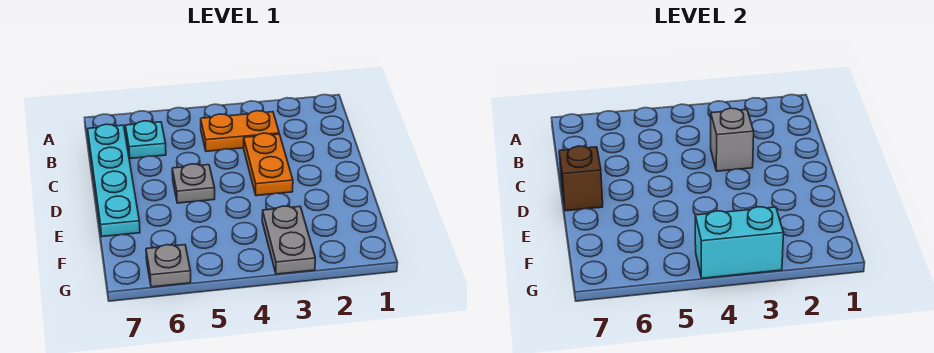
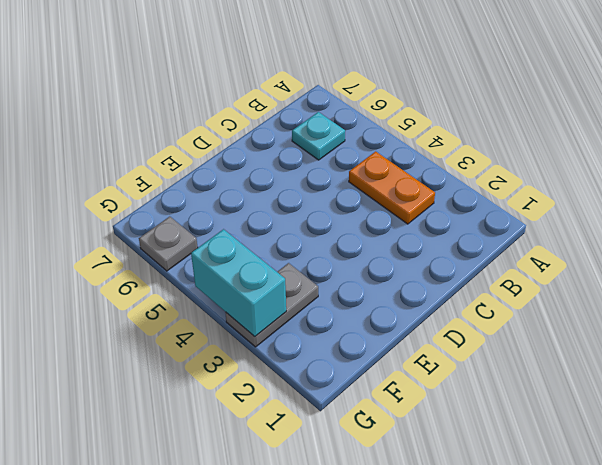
none -> cyan plate B7:E7 level 1
none -> orange plate C3:D3 level 1

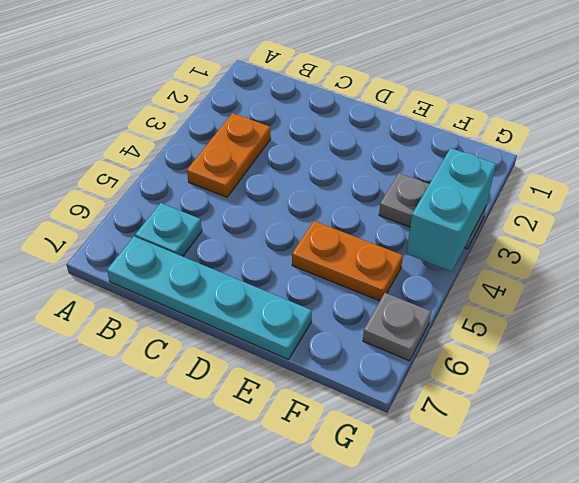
orange plate E5:F5 level 1 -> orange plate C3:D3 level 1
none -> grey plate D5 level 1
none -> grey brick C3 level 2

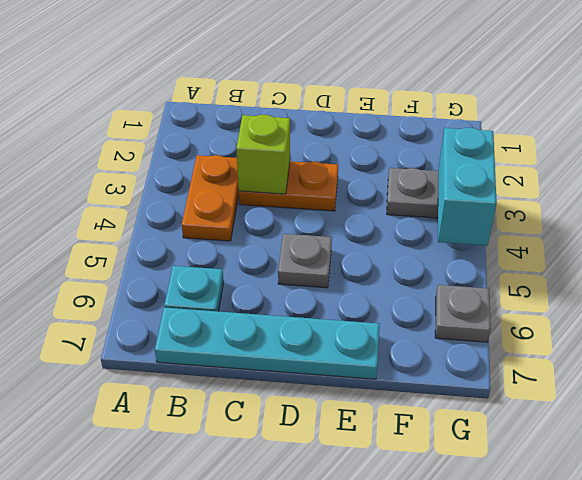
lime brick C3 level 2 -> grey brick C3 level 2
none -> brown brick D7 level 2

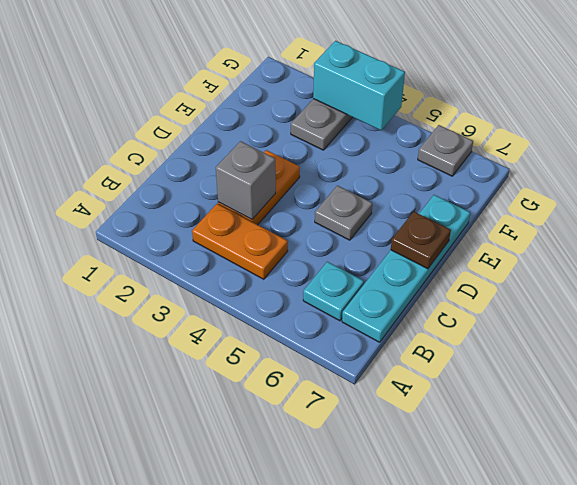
brown plate D7 level 2 -> brown brick D7 level 2

